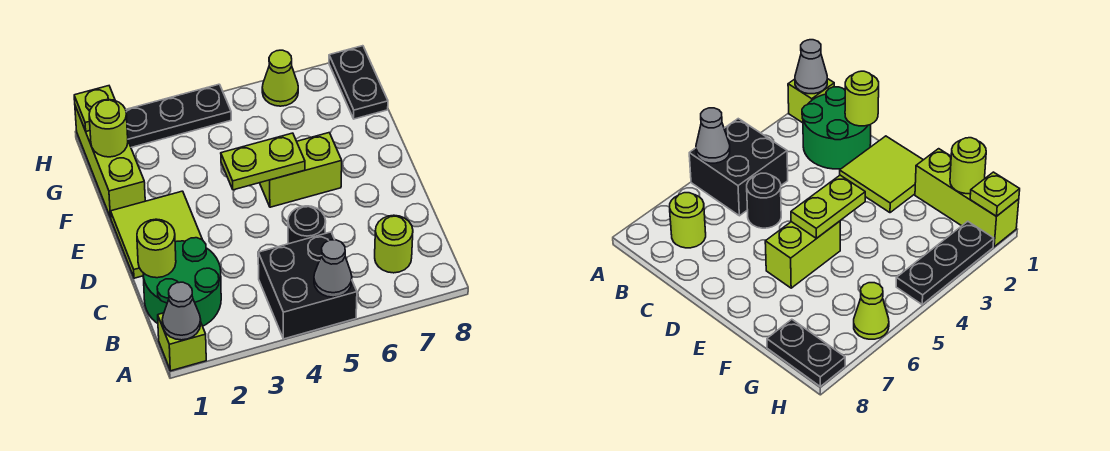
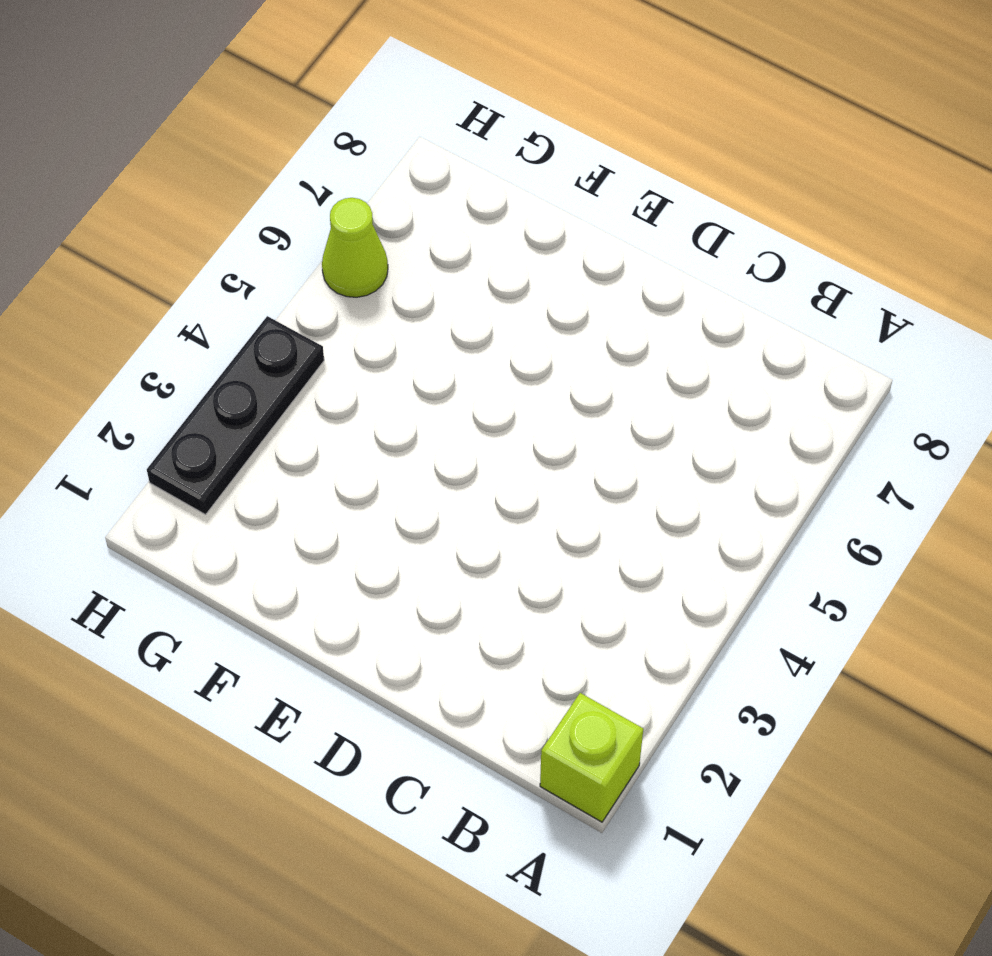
none -> black brick A4:B5 level 1
none -> green round brick B1:C2 level 1
none -> lime round brick B7 level 1

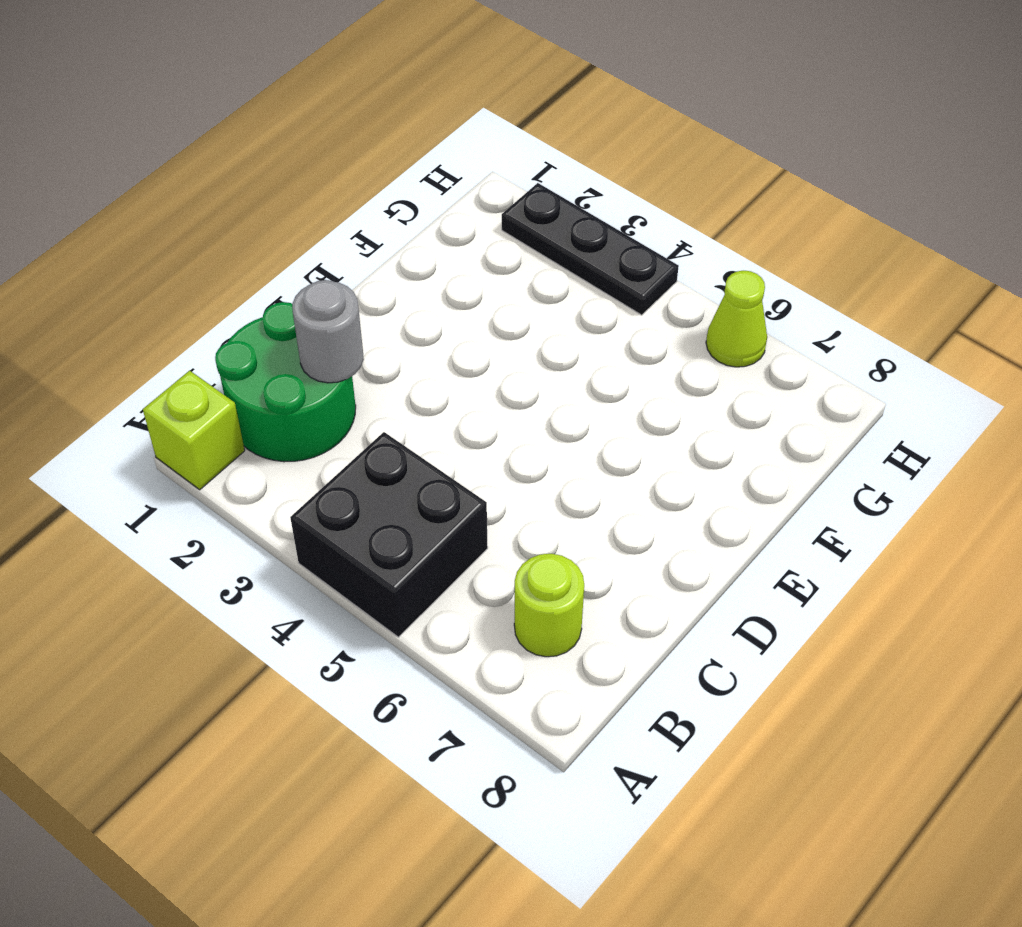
grey round brick C2 level 2 -> none
none -> black round brick C5 level 1
none -> lime tile D1:E2 level 1
none -> lime brick E5:E6 level 1

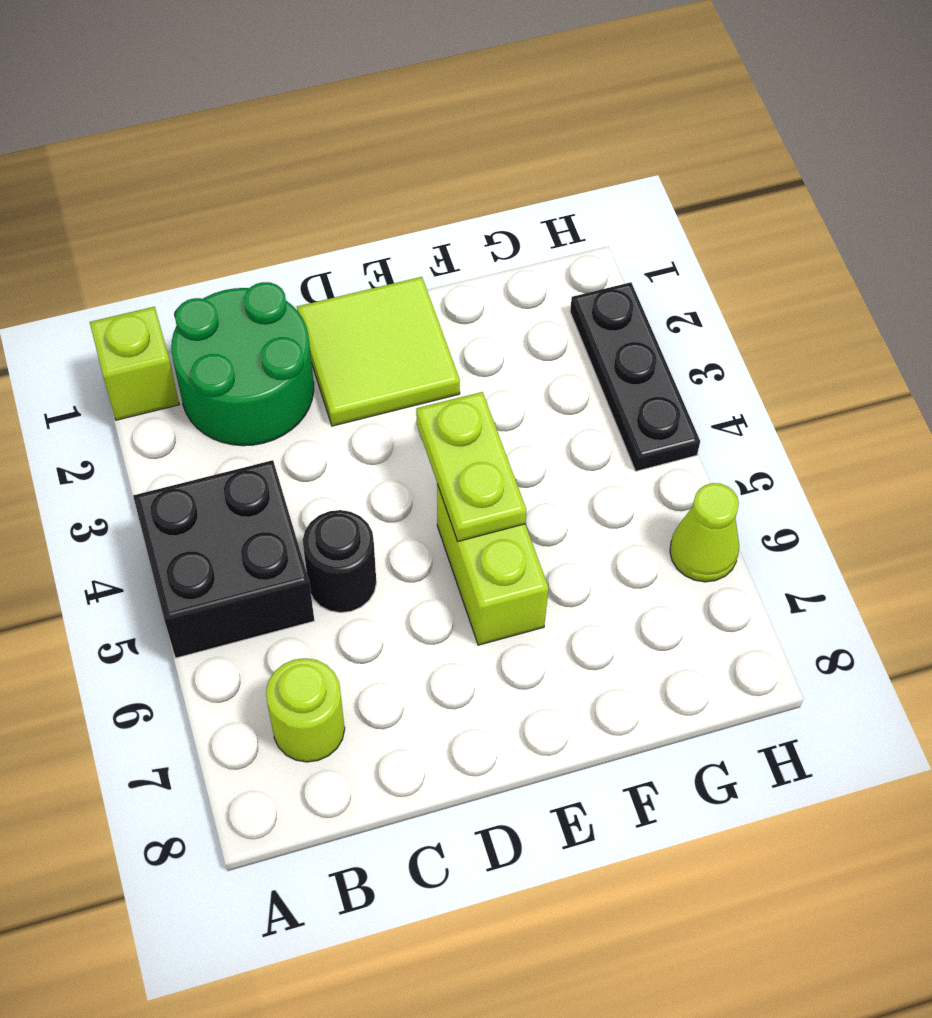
none -> lime brick F1:H1 level 1
none -> black plate G8:H8 level 1
none -> grey cone A1 level 2

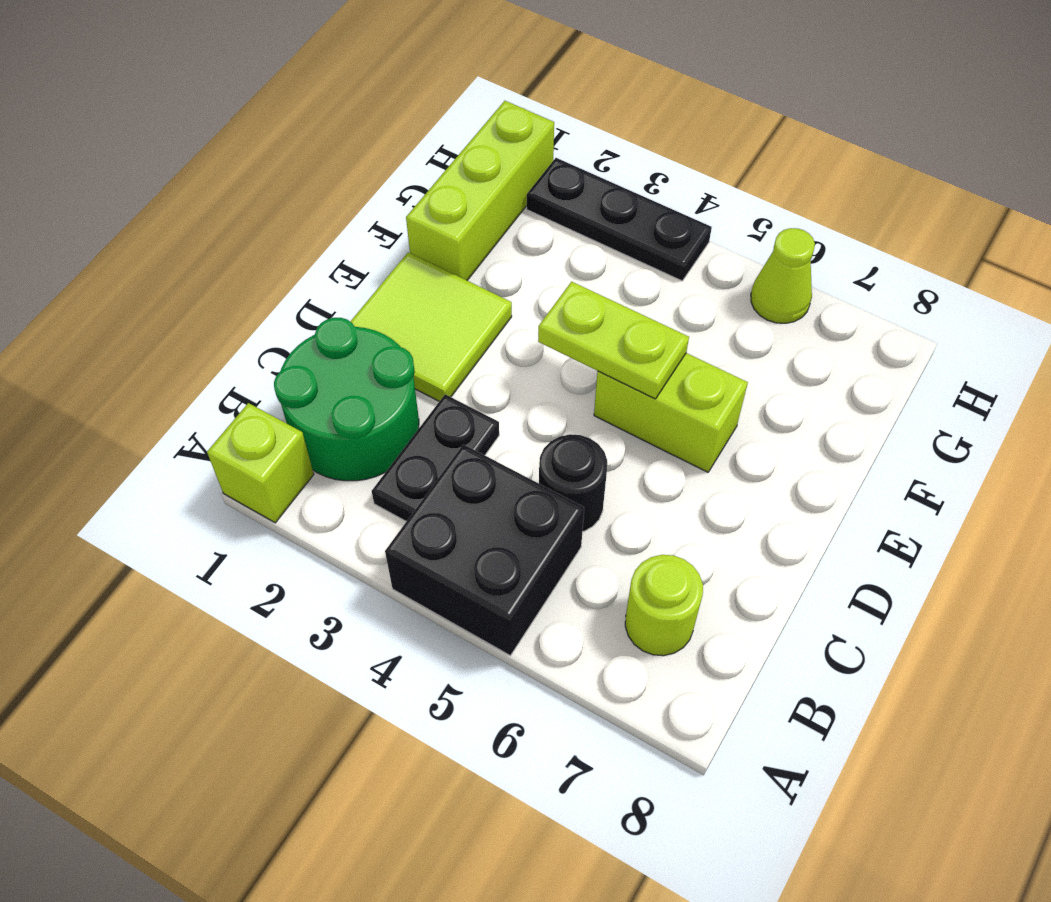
black plate B3:C3 level 1 -> black plate G8:H8 level 1
none -> grey cone A1 level 2
none -> grey cone A5 level 2
none -> lime round brick C1 level 2

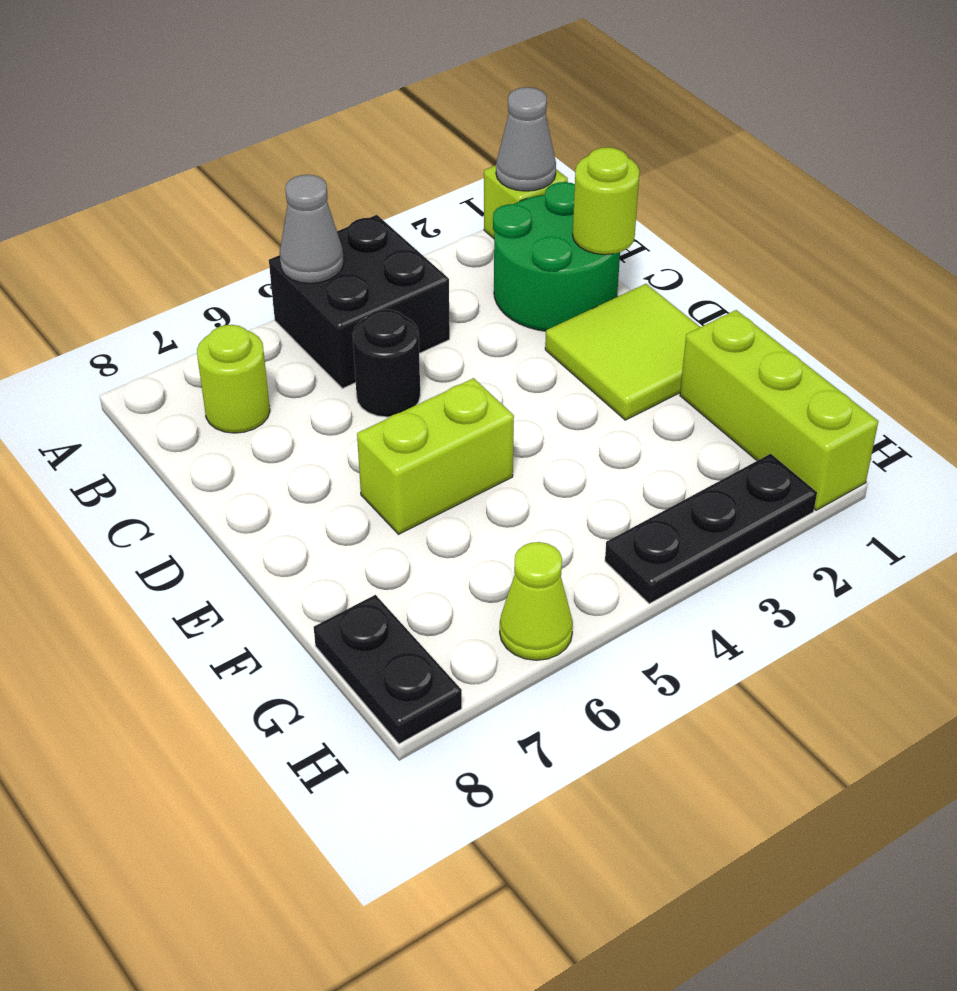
none -> lime plate E4:E5 level 2
none -> lime round brick G1 level 2
none -> lime plate H1 level 2

